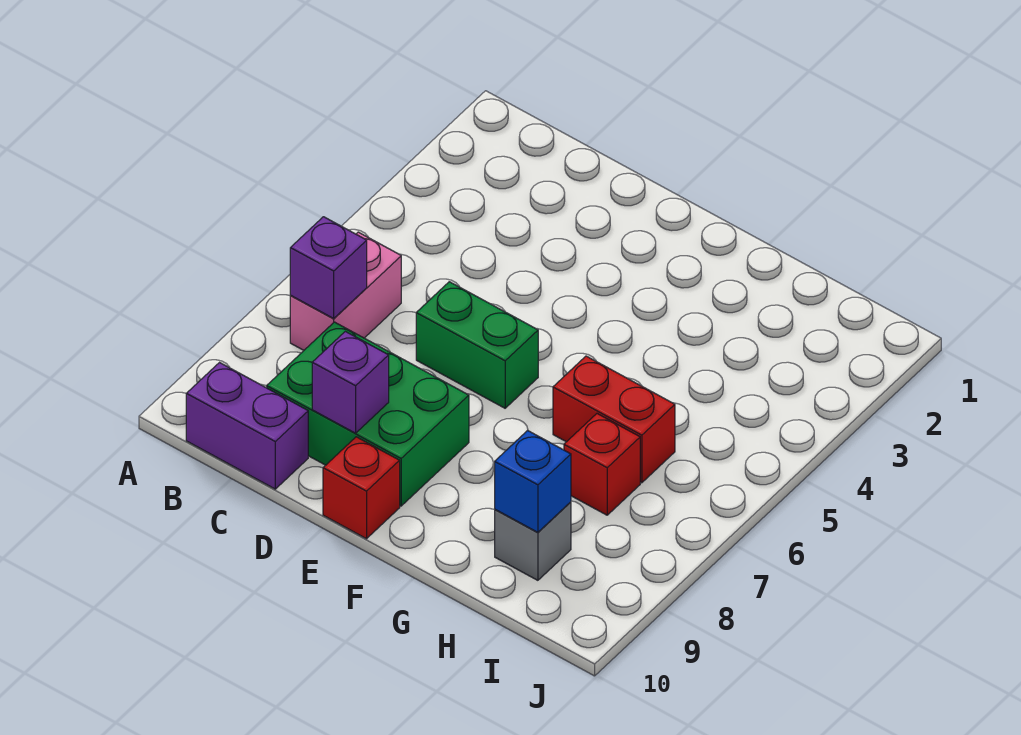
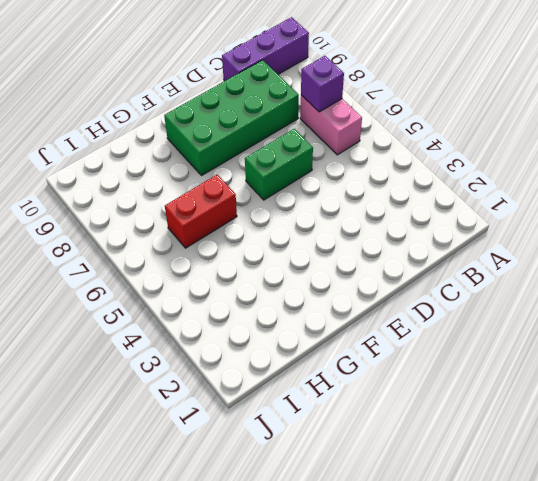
purple brick A10:C10 level 1 -> purple brick B10:C10 level 1
green brick C8:F9 level 1 -> green brick C8:E9 level 1
none -> red brick E10 level 1
none -> red brick H7 level 1

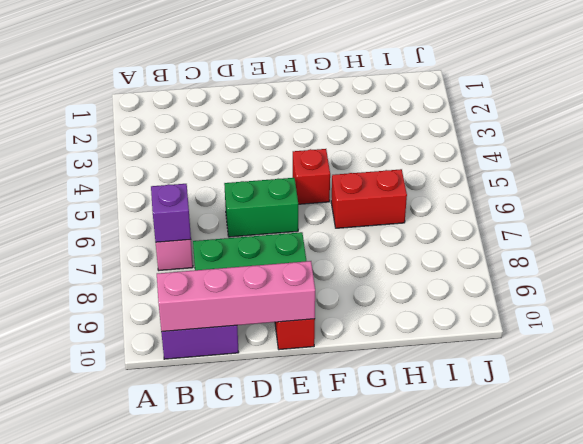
pink brick B10:E10 level 2 -> none
red brick F5 level 1 -> red brick H7 level 1
none -> grey brick H9 level 1
none -> purple brick D9 level 2

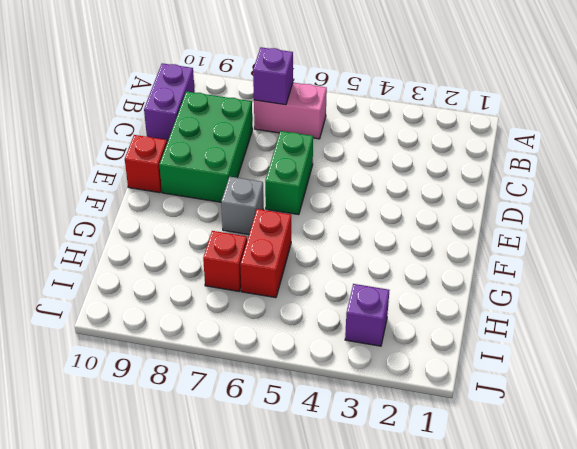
grey brick F7 level 1 -> grey brick H9 level 1
purple brick I3 level 1 -> purple brick D9 level 2
none -> blue brick H9 level 2

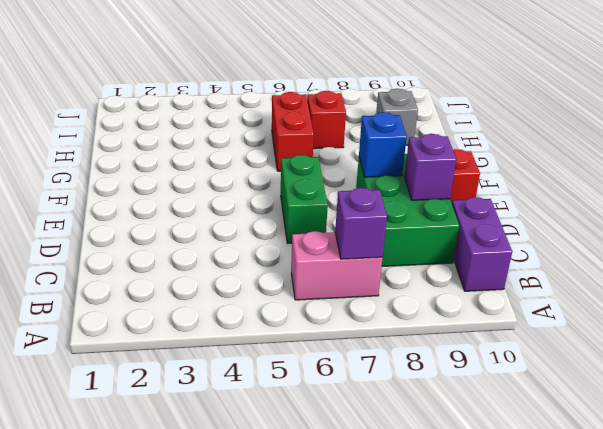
blue brick E8 level 2 -> blue brick H9 level 2

